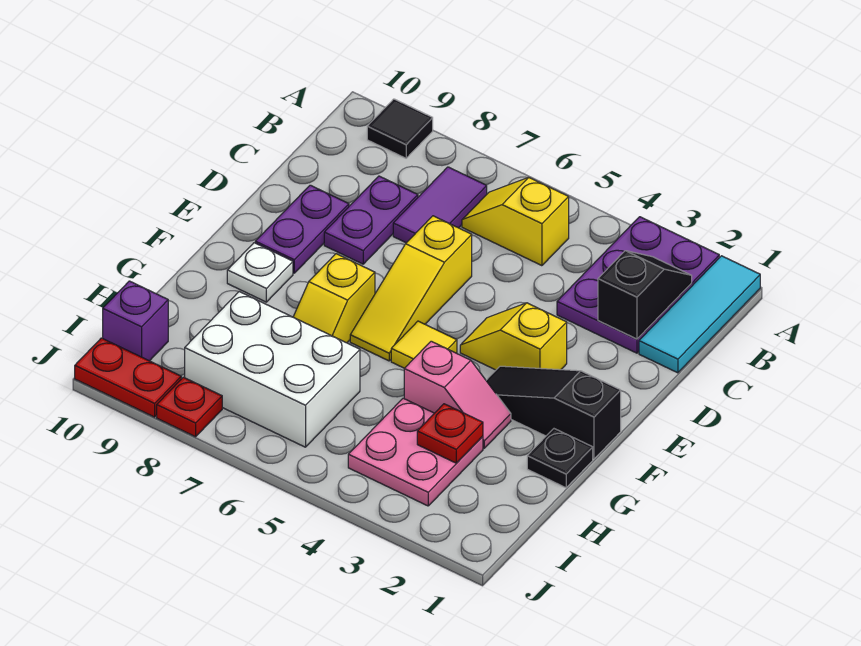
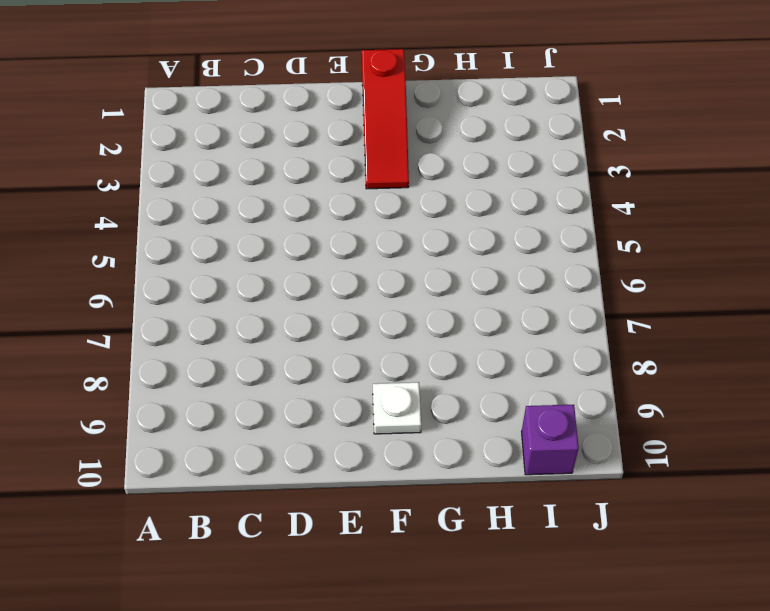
red slope F1:F3 level 1 top 1 -> black slope F1:F3 level 1 top 1
none -> cyan tile A1:C1 level 1
none -> purple plate A2:C3 level 1
none -> black tile A9 level 1

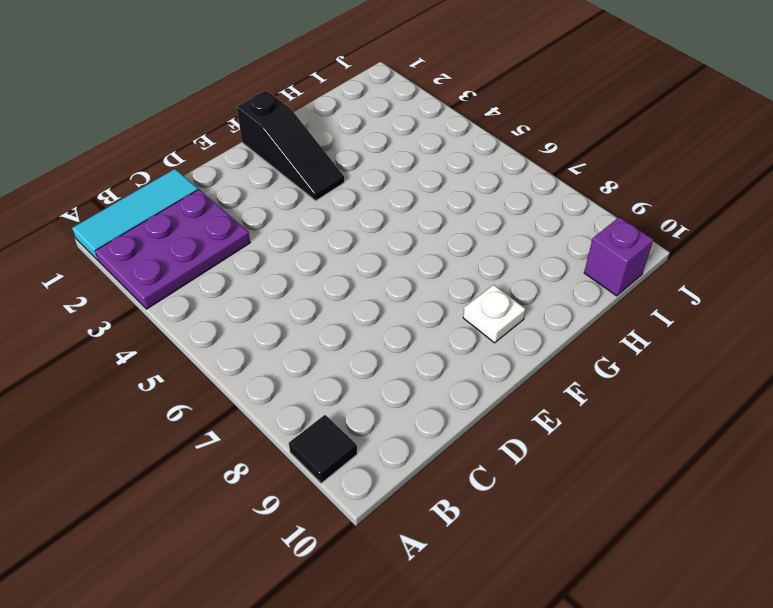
none -> yellow slope B5:B6 level 1 top 5
none -> purple tile B7:C7 level 1
none -> purple plate C8:D8 level 1

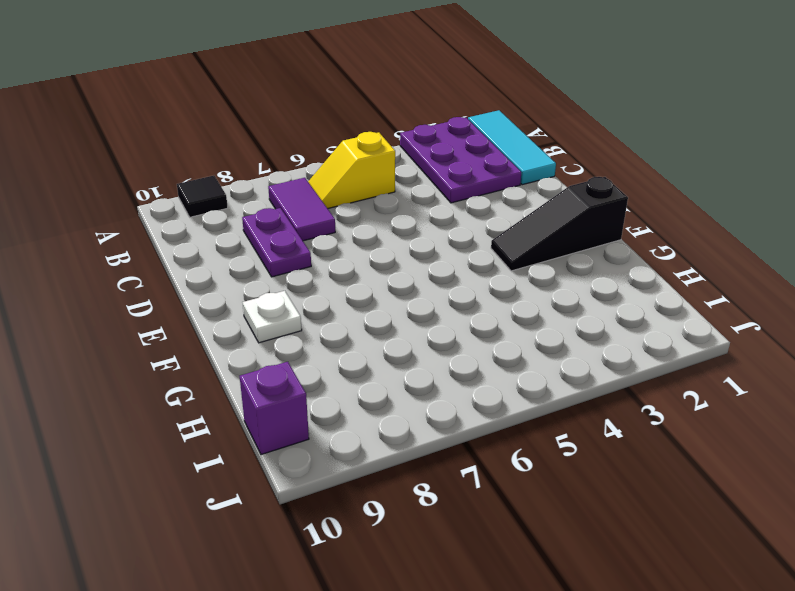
none -> yellow slope D6:F6 level 1 top D
none -> purple plate D9:E9 level 1
none -> yellow slope E3:E4 level 1 top 3

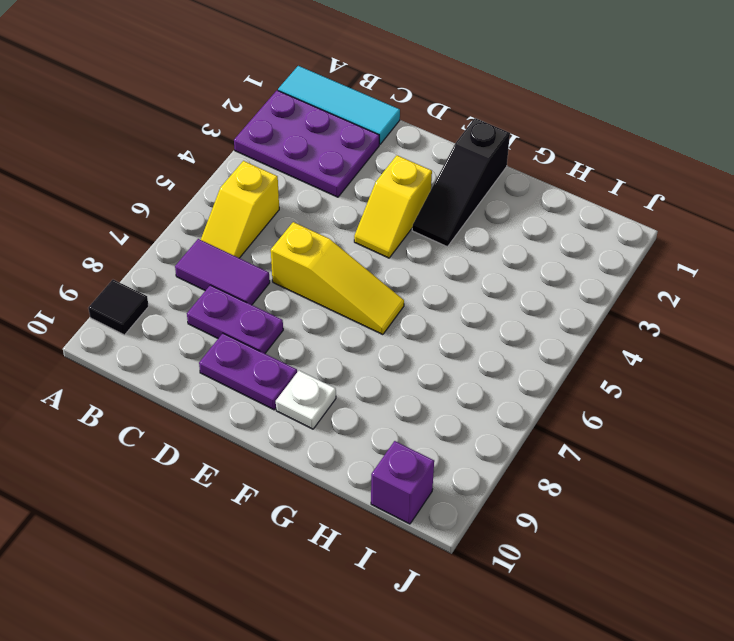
none -> yellow tile F5 level 1
none -> yellow slope F7:G7 level 1 top F
none -> black plate G1 level 1

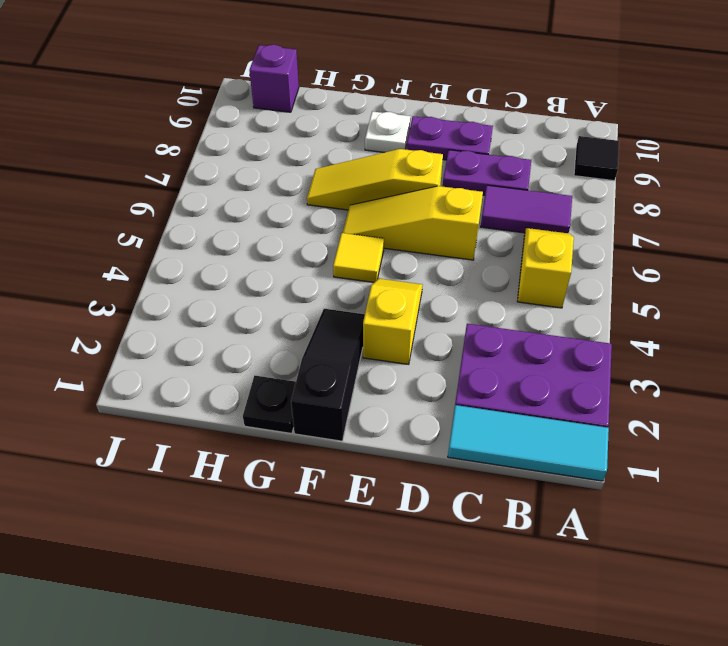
yellow slope E7:G7 level 1 top E -> yellow slope F7:G7 level 1 top F
none -> pink slope G3:G4 level 1 top 4
none -> pink plate H3:I4 level 1
none -> white brick H6:I8 level 1

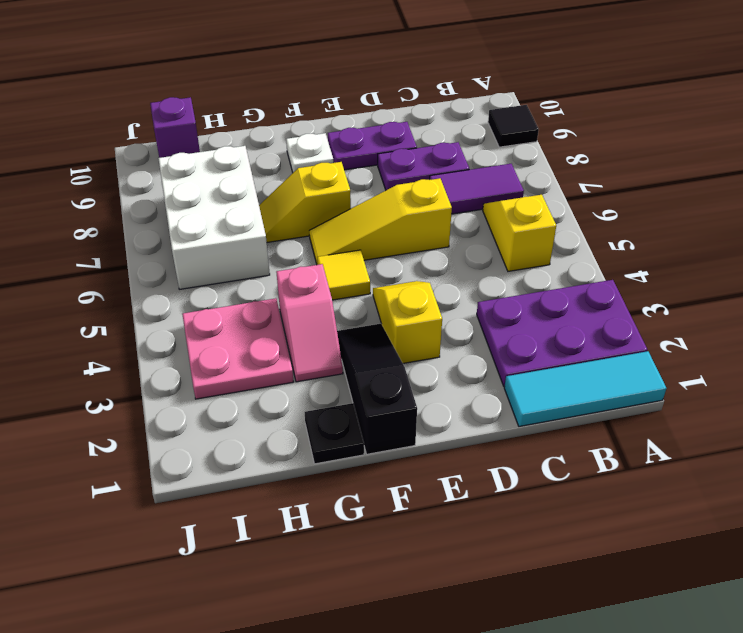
none -> red plate J8 level 1
none -> red plate J9:J10 level 1
none -> black slope B2:C2 level 2 top C

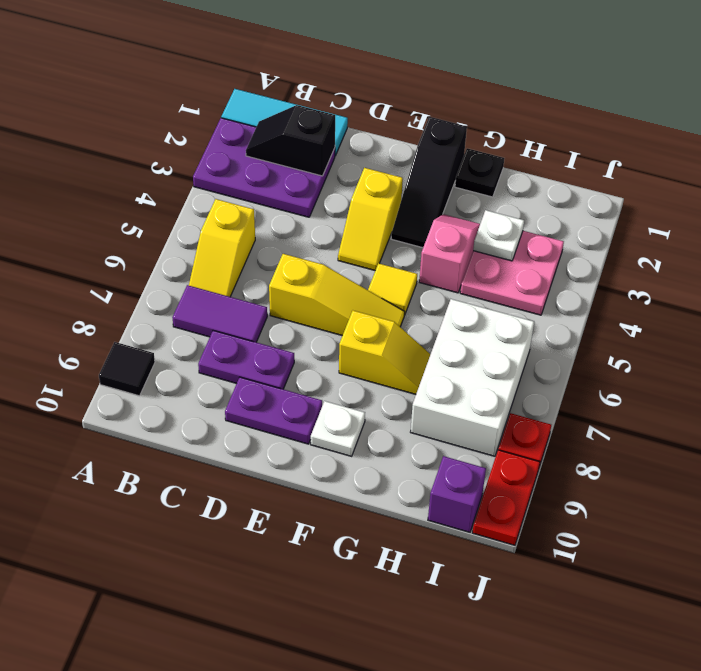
white plate H3 level 2 -> red plate H3 level 2

